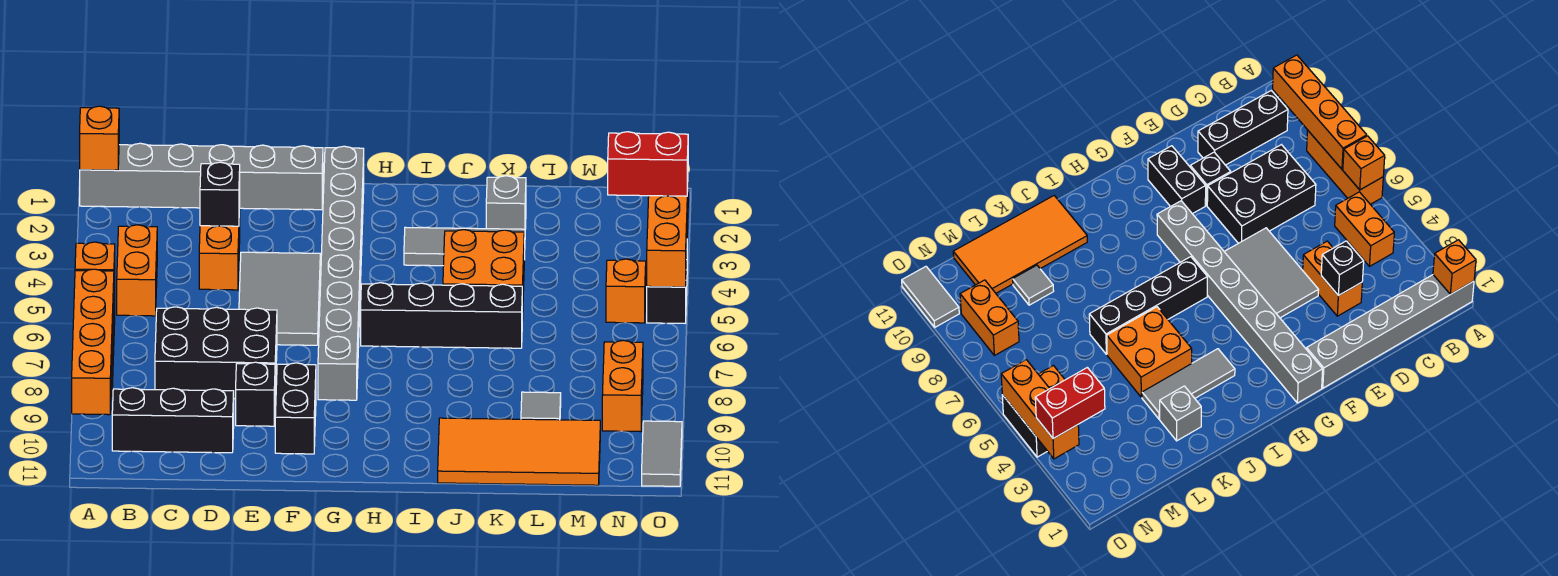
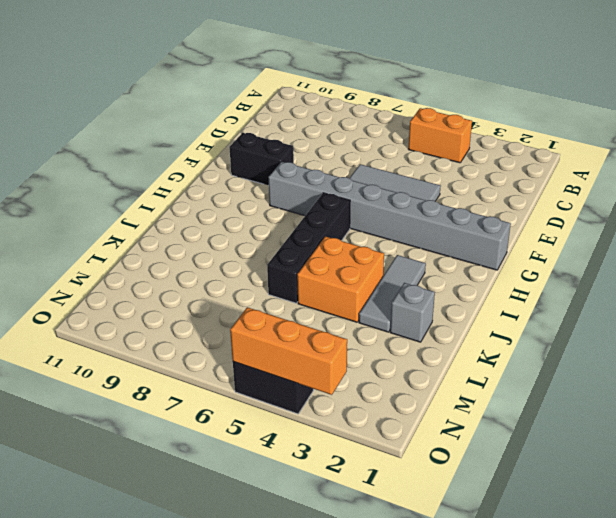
none -> grey brick A1:F1 level 1
none -> orange brick A6:A8 level 1
none -> black brick B10:D10 level 1

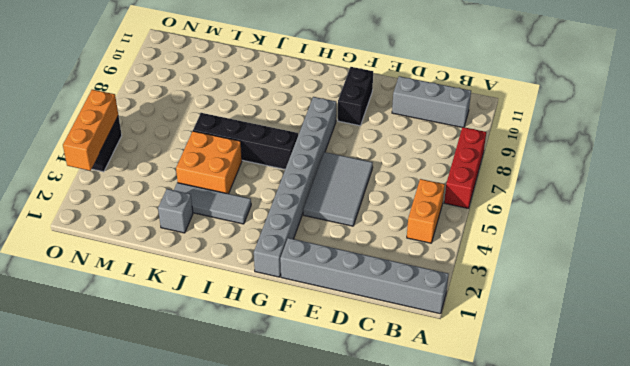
red brick A6:A8 level 1 -> orange brick A6:A8 level 1
grey brick B10:D10 level 1 -> black brick B10:D10 level 1
none -> black brick C7:E8 level 1
none -> orange brick D3:D4 level 1
none -> black brick E9 level 1

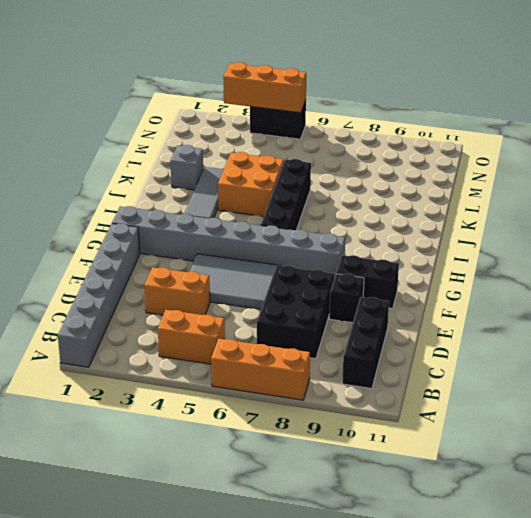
none -> orange tile J10:M11 level 1
none -> grey tile L9 level 1
none -> orange brick N5 level 1

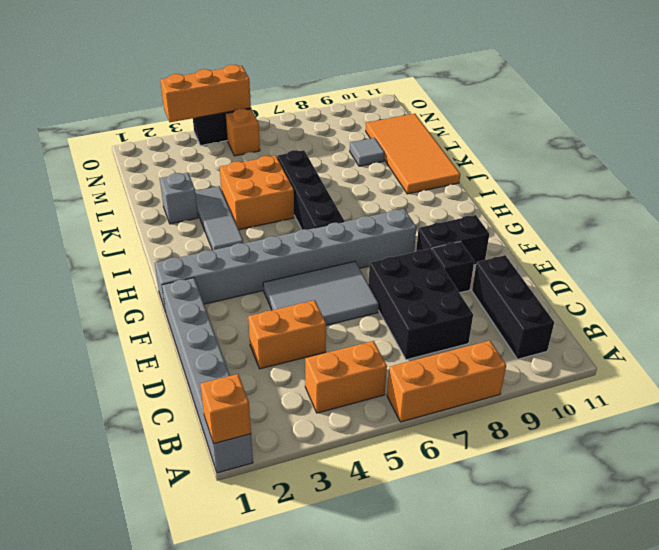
none -> orange brick N8:N9 level 1
none -> grey tile O10:O11 level 1
none -> orange brick A6 level 2

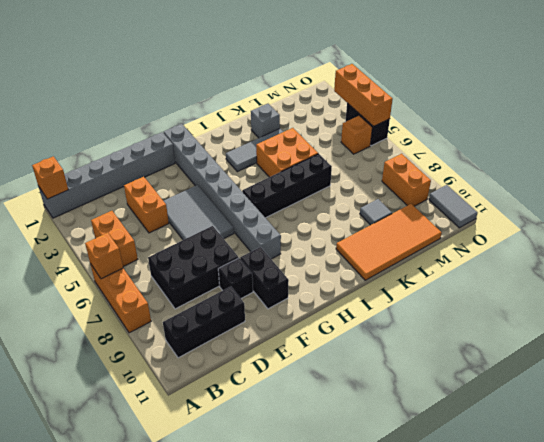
none -> orange brick A7:A10 level 2
none -> black brick D3 level 2
none -> red brick N3:O3 level 3

